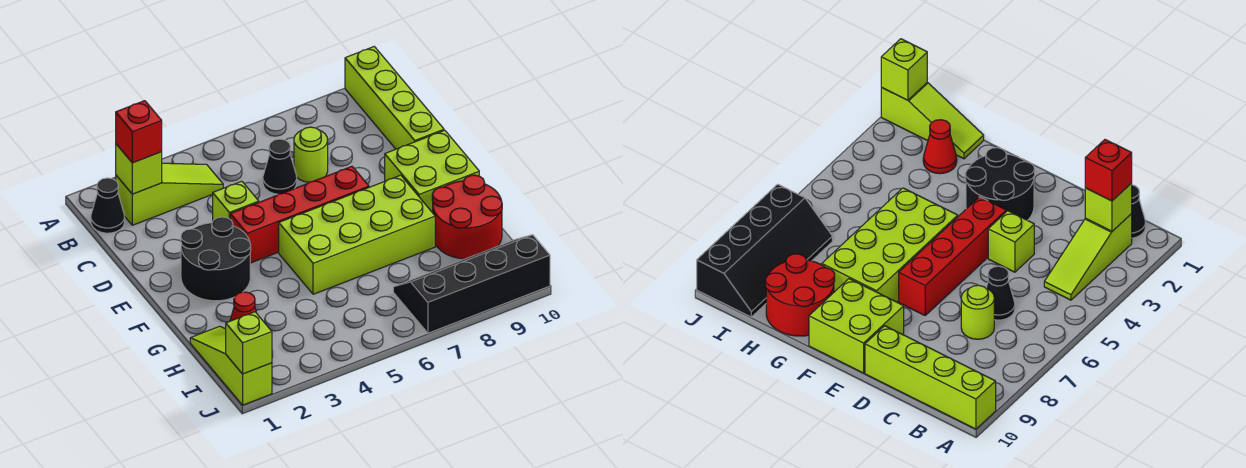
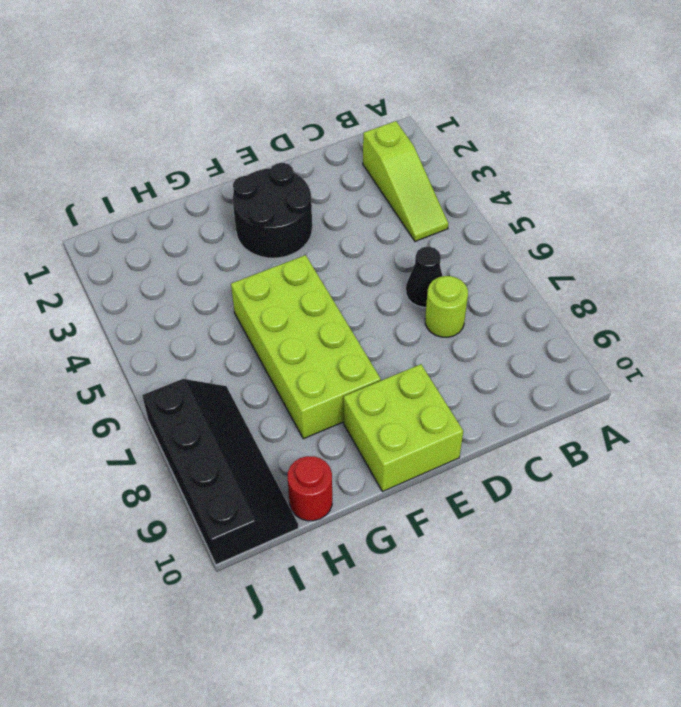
red round brick H10 level 1 -> red round brick G9:H10 level 1
none -> lime brick A10:D10 level 1
none -> black cone B1 level 1
none -> lime brick D4 level 1

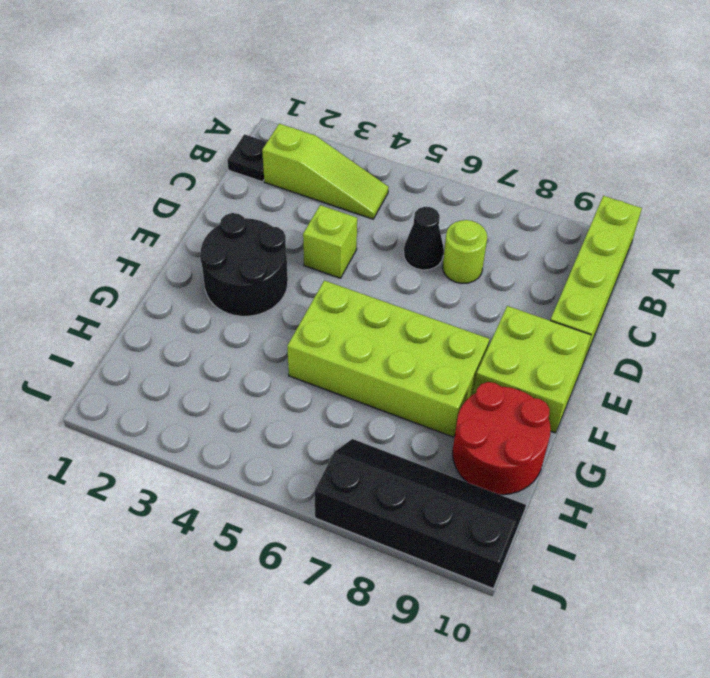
black plate B1 level 1 -> black cone B1 level 1
none -> red brick E4:E7 level 1
none -> lime slope H1:J1 level 1 top J
none -> red cone H2 level 1

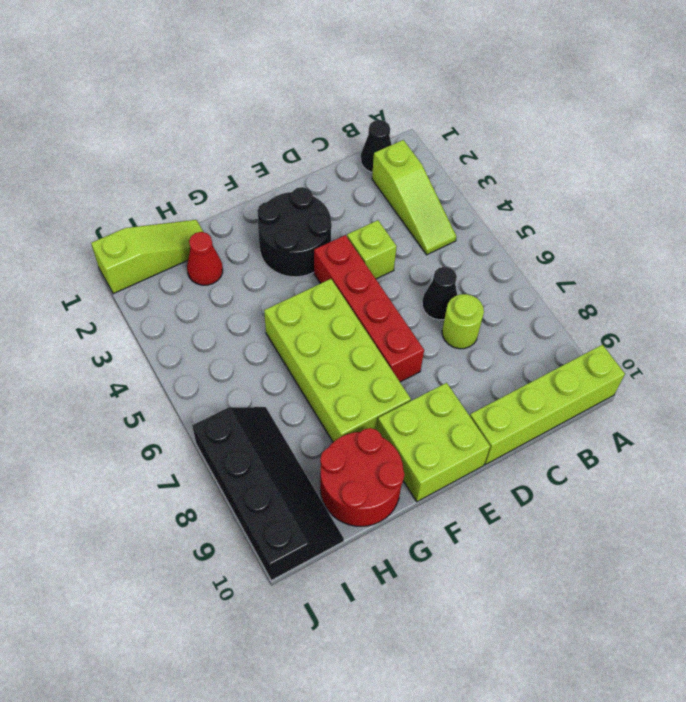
none -> lime brick B2 level 2
none -> lime brick J1 level 2
none -> red brick B2 level 3

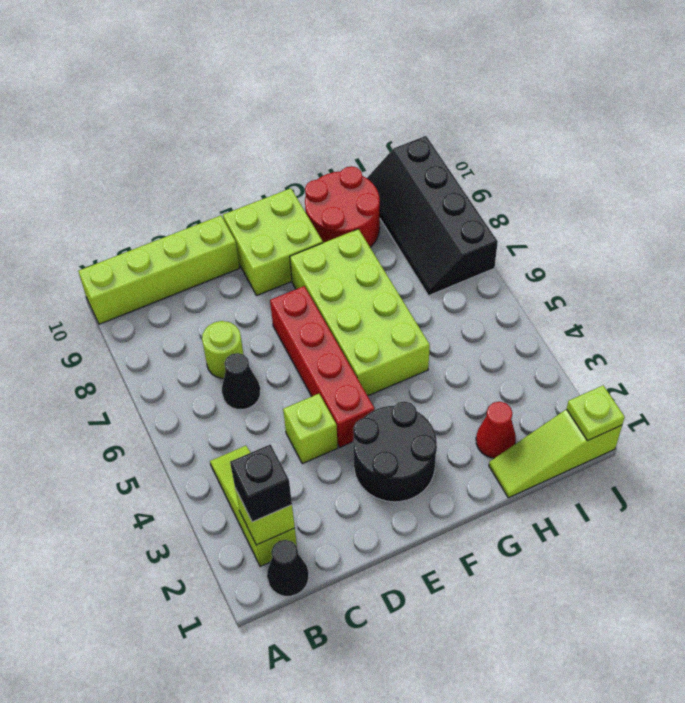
black brick B2 level 3 -> red brick B2 level 3
lime plate J1 level 2 -> lime brick J1 level 2

